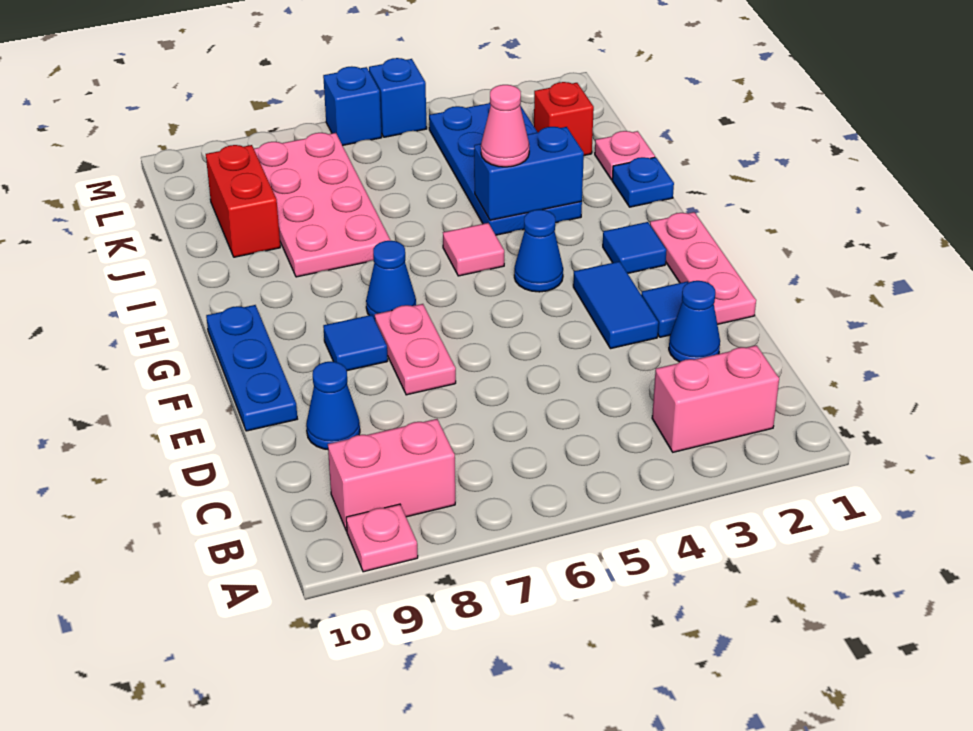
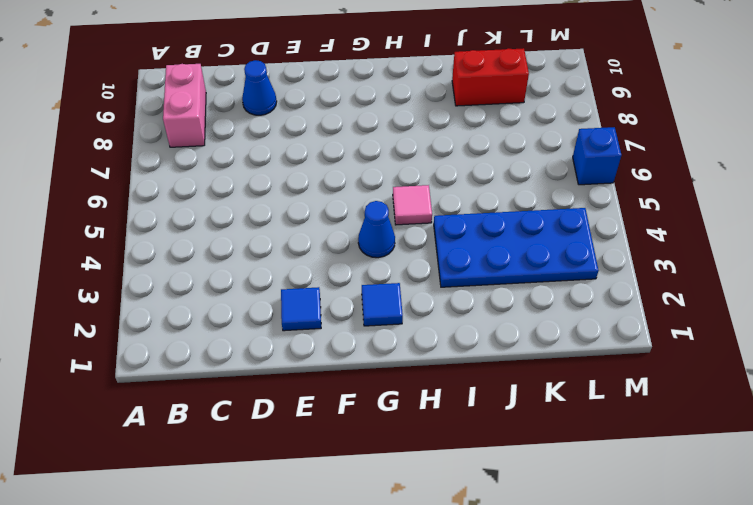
none -> pink plate A9 level 1
none -> pink brick B2:B3 level 1
none -> blue cone D2 level 1

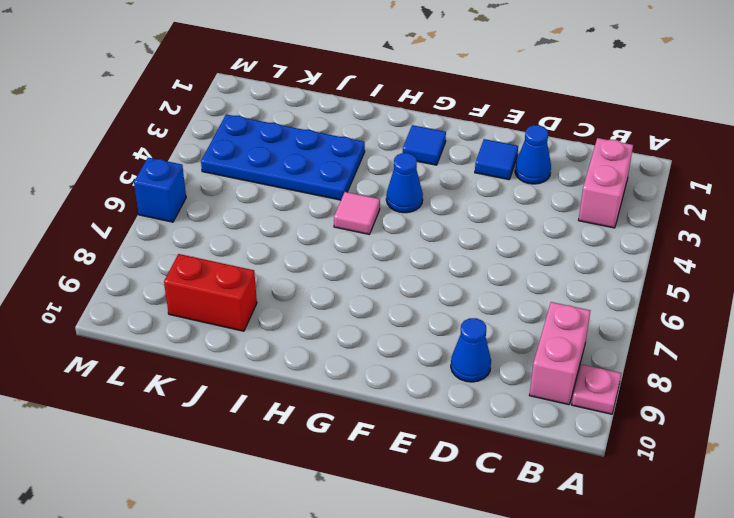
none -> pink plate E1:G1 level 1
none -> blue tile E3:F3 level 1
none -> pink plate E7:F7 level 1

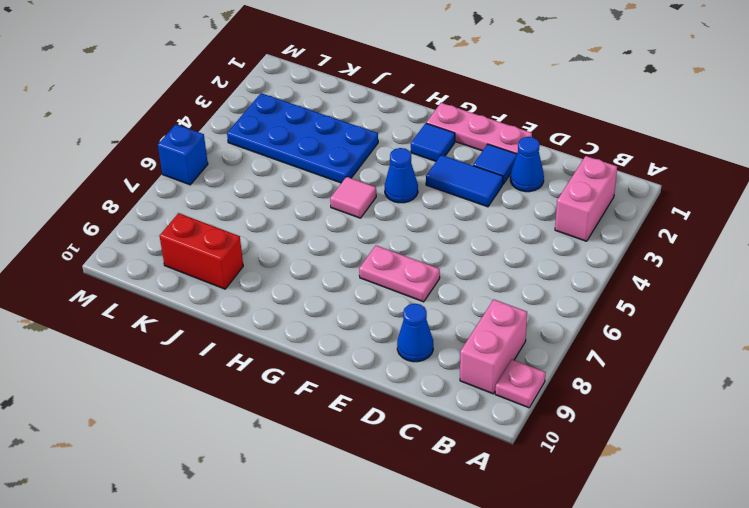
none -> blue plate E10:G10 level 1
none -> blue tile F8 level 1
none -> blue cone G7 level 1

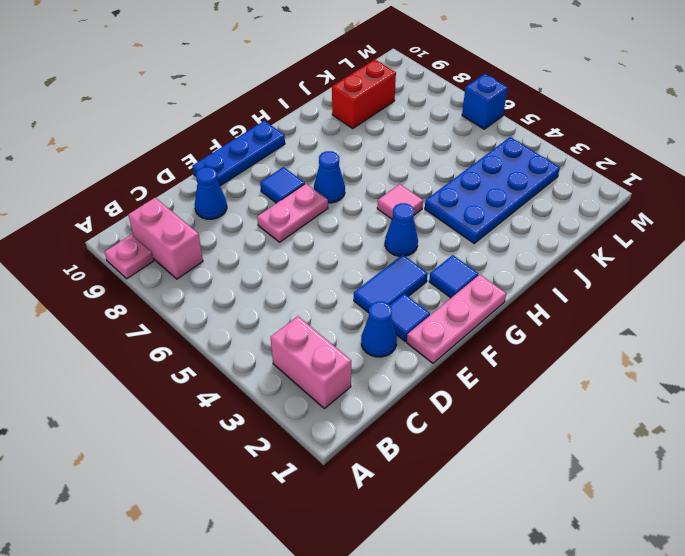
none -> blue plate I1 level 1
none -> pink plate I7:L8 level 1
none -> pink plate J1 level 1

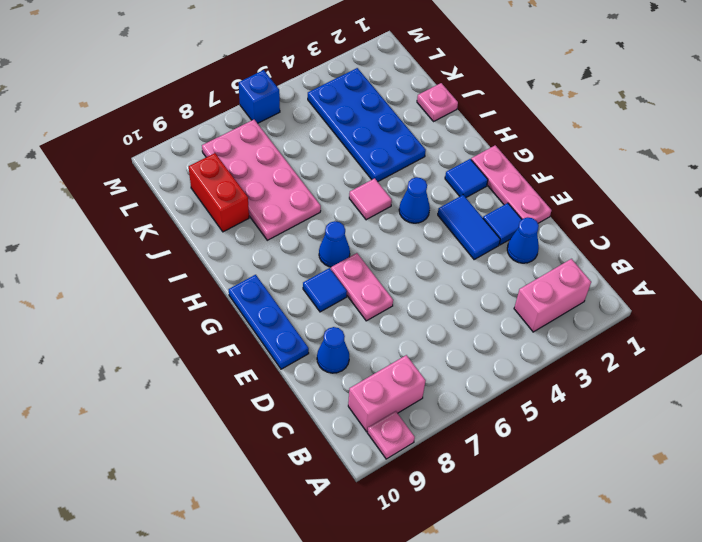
none -> blue plate I1 level 1
none -> red brick K2 level 1
none -> blue brick M5 level 1

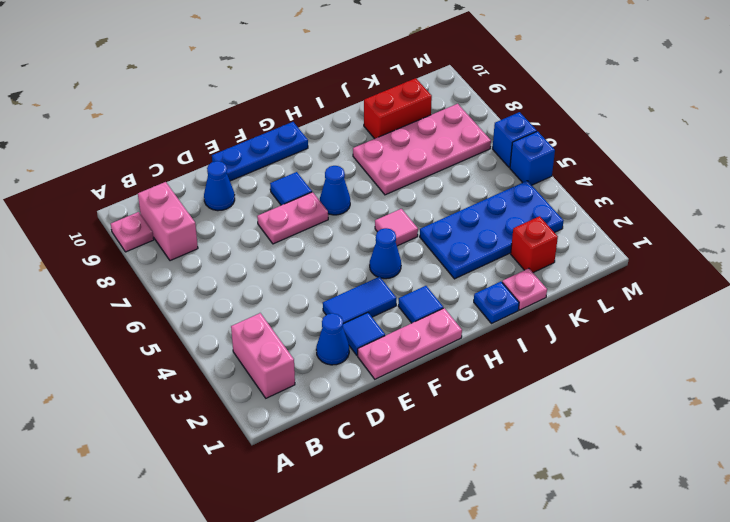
none -> blue brick I3:I4 level 2
none -> pink cone I4 level 3

